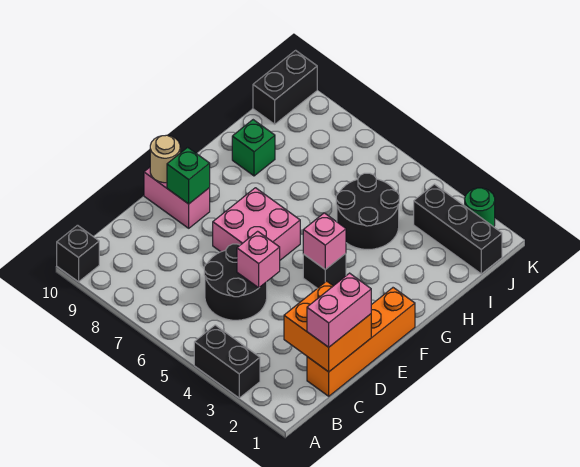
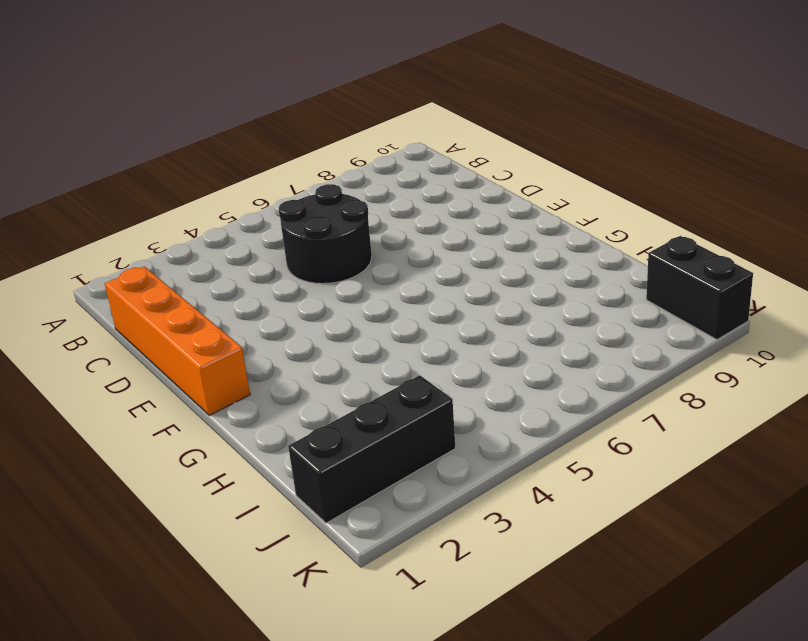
none -> black brick A3:A4 level 1
none -> black brick A10 level 1
none -> pink brick E6:F7 level 1

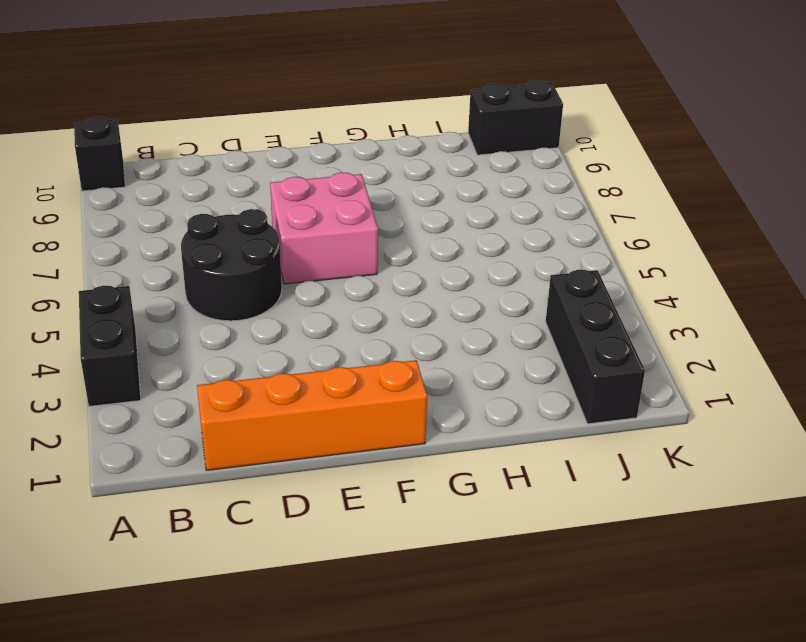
none -> pink brick E9:E10 level 1
none -> black brick F4 level 1
none -> black round brick H4:I5 level 1

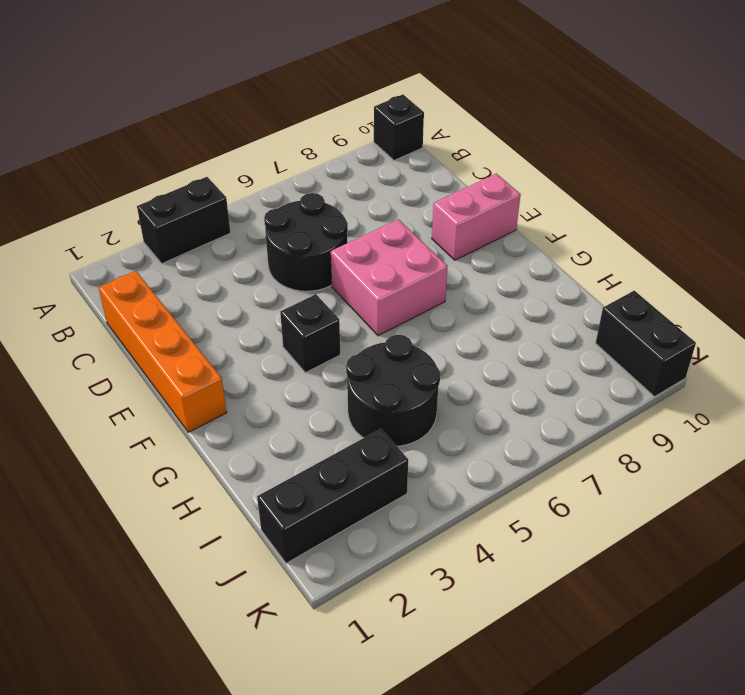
none -> green brick H9 level 1
none -> green round brick K2 level 1
none -> orange brick C1:D2 level 2

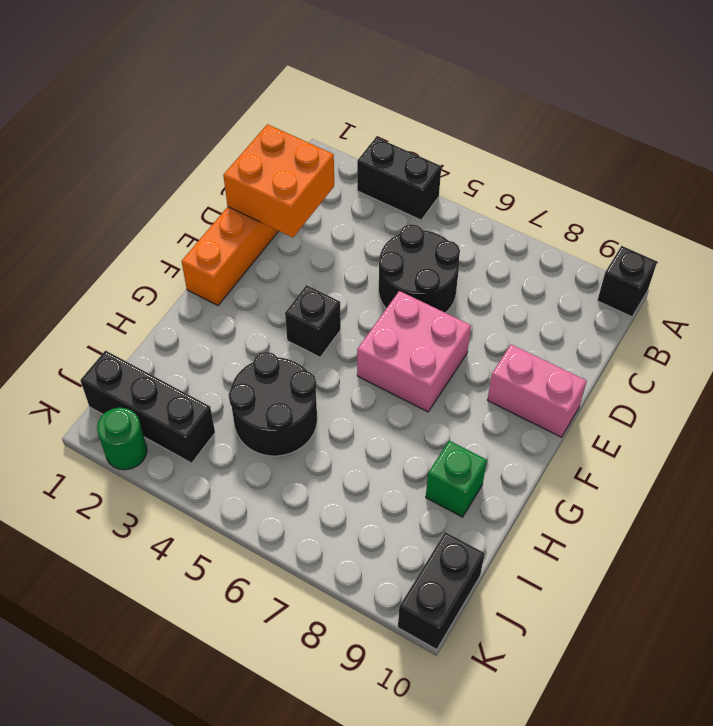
none -> pink brick D5 level 2
none -> green brick E9 level 2
none -> tan round brick E10 level 2

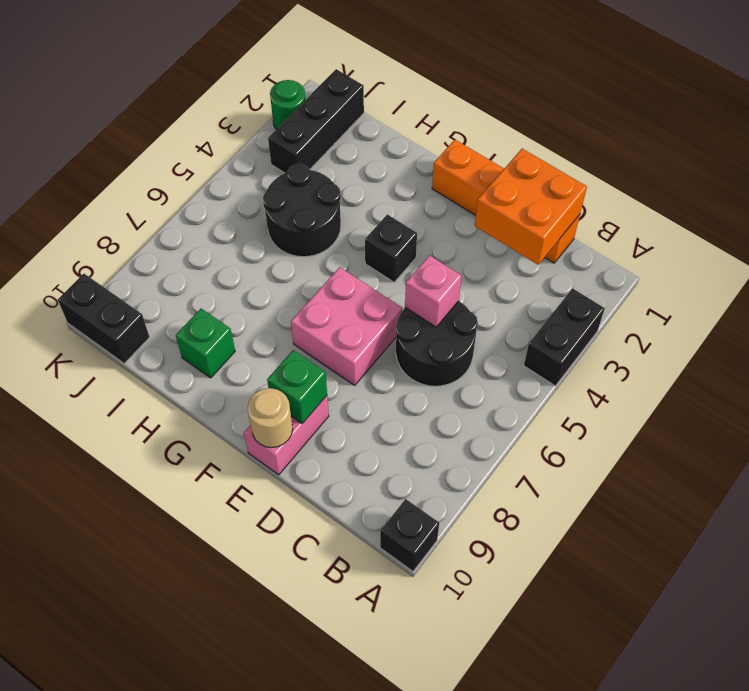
none -> pink brick F4 level 2
none -> pink brick C1:D1 level 3

